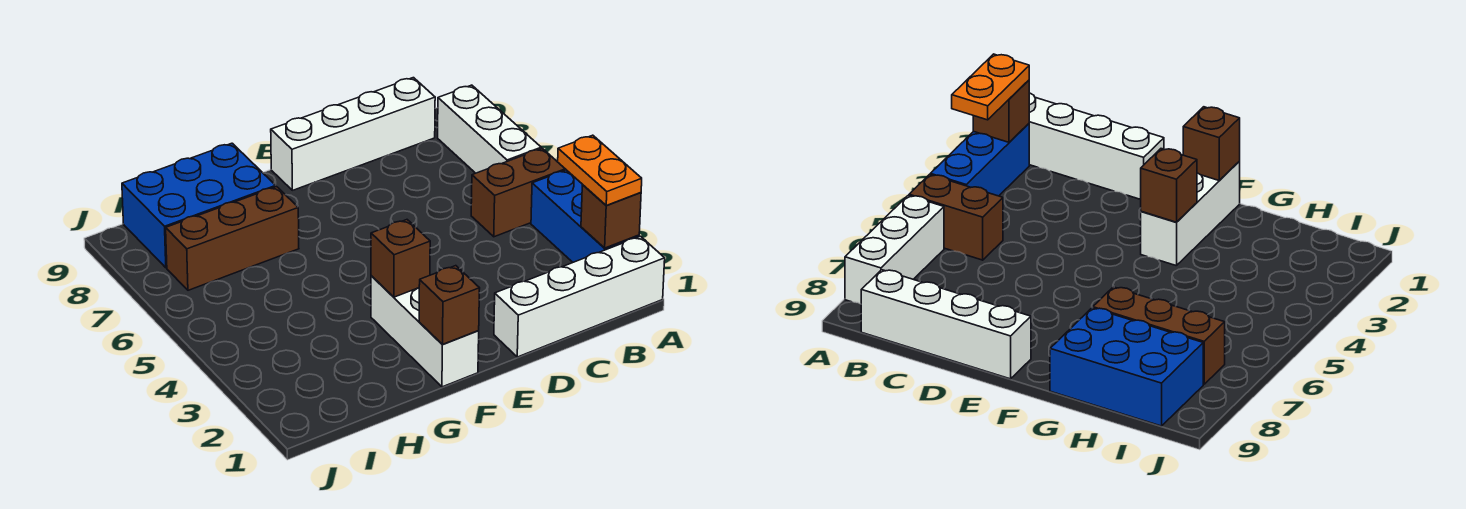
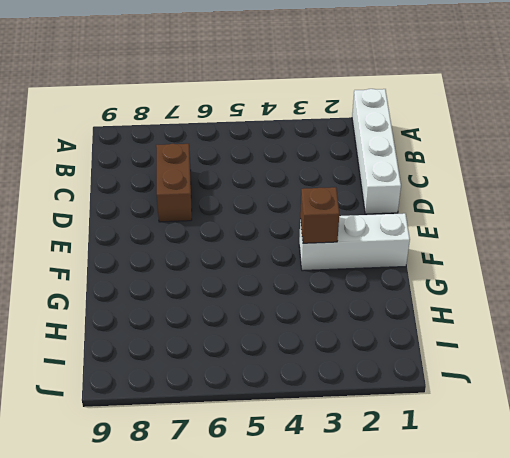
brown brick C7:D7 level 1 -> brown brick A5:B5 level 1
none -> blue brick A2:A4 level 1
none -> white brick A6:A8 level 1
none -> white brick B9:E9 level 1

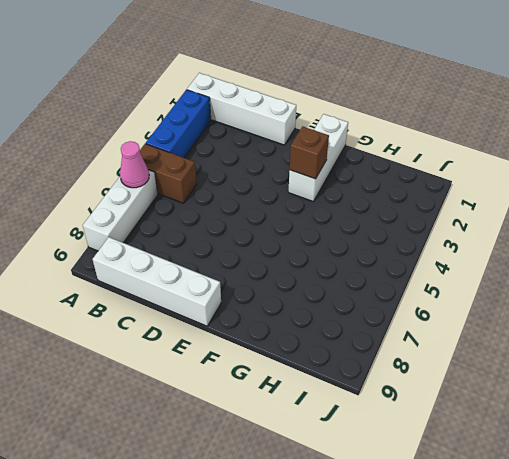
pink cone A6 level 2 -> none
none -> brown brick G7:I7 level 1
none -> blue brick G8:I9 level 1
none -> brown brick A2 level 2

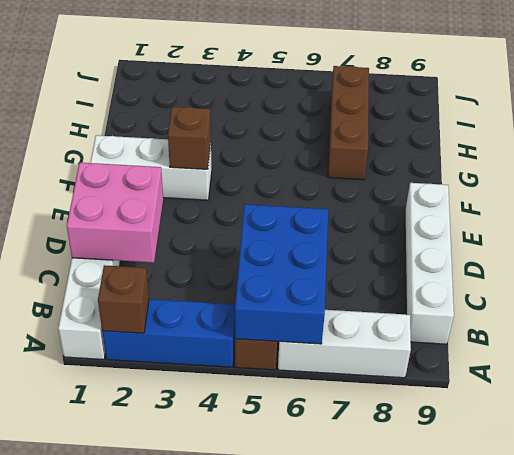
blue brick A5:C6 level 2 -> blue brick G8:I9 level 1
pink brick C1:D2 level 2 -> none
none -> brown brick F1 level 2
none -> orange plate A2:A3 level 3

